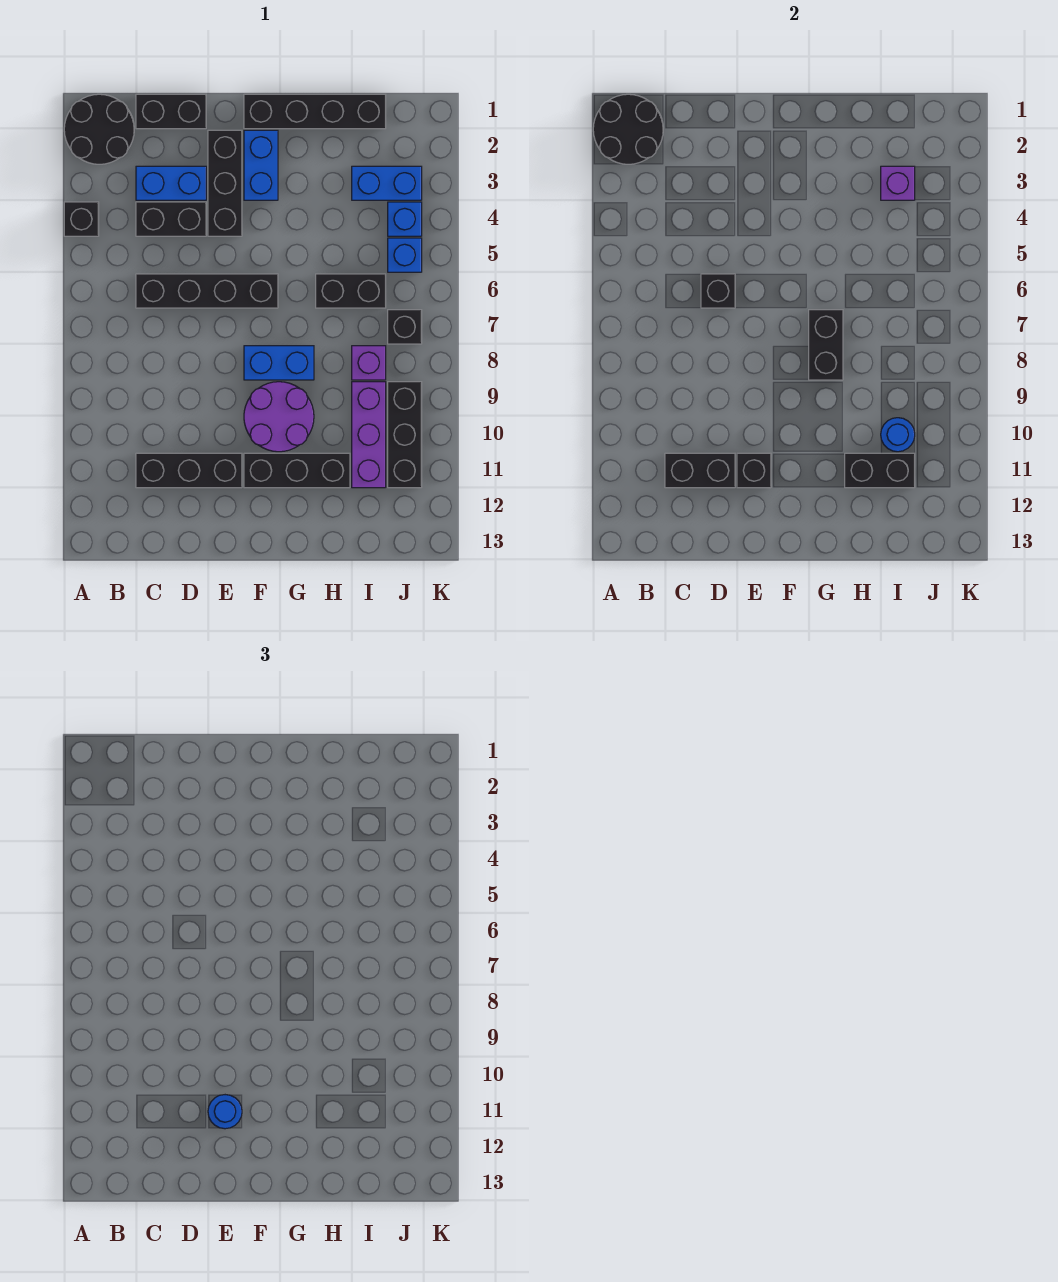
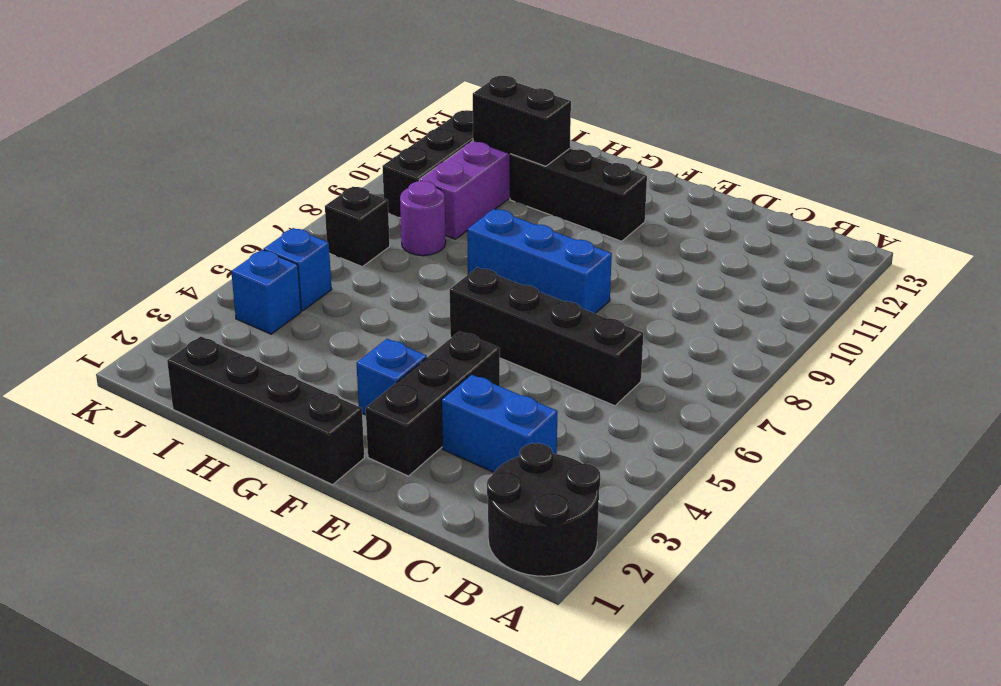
blue brick E8:G8 level 1 -> blue brick F8:G8 level 1
blue brick F3 level 1 -> blue brick F2:F3 level 1
purple round brick I8 level 1 -> purple brick I8 level 1
none -> black brick A4 level 1
none -> black brick C1:D1 level 1
none -> black brick C4:D4 level 1
none -> black brick C11:E11 level 1

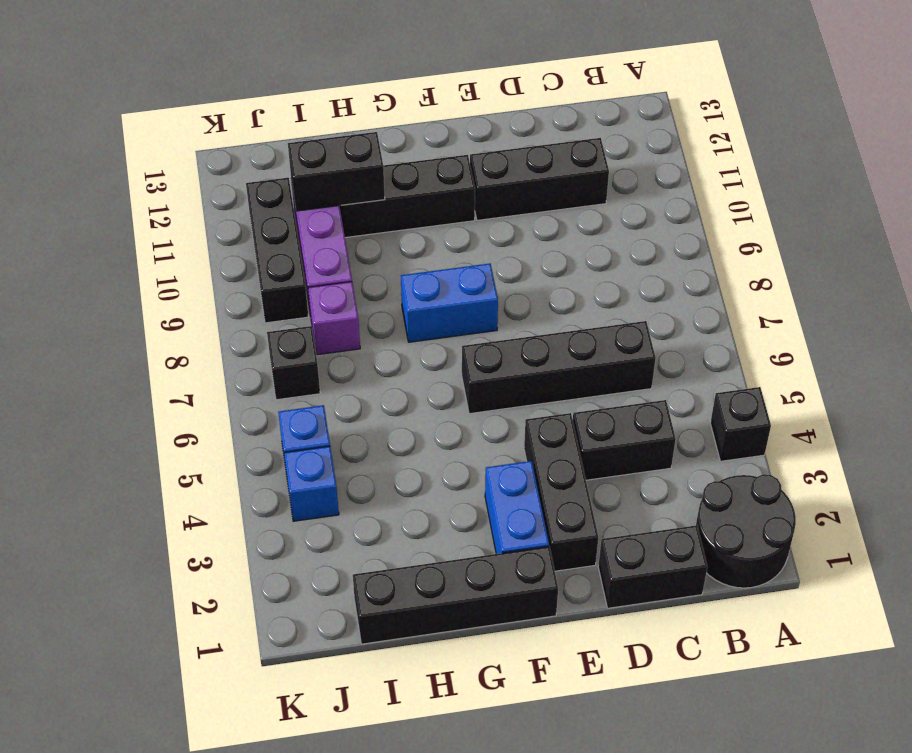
none -> blue brick C3:D3 level 1
none -> purple round brick F9:G10 level 1
none -> black brick H6:I6 level 1
none -> blue brick I3:J3 level 1

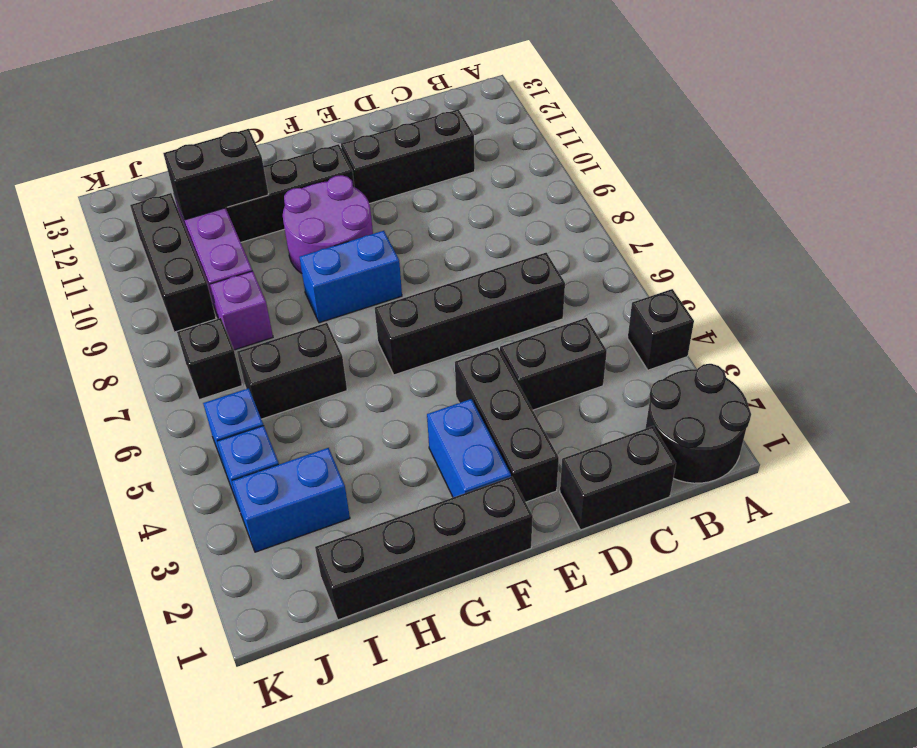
none -> blue brick C3:D3 level 1
none -> black round brick A1:B2 level 2
none -> black brick C11:D11 level 2
none -> black brick D6 level 2

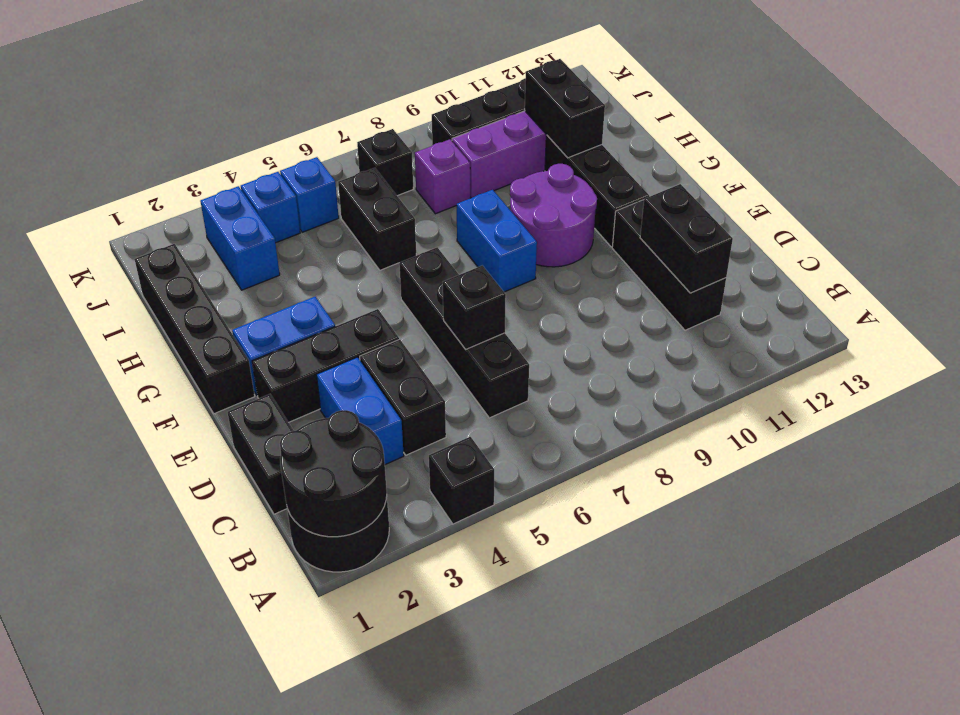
none -> black brick E11 level 2
none -> black brick G7:G8 level 2
none -> purple brick I3 level 2
none -> blue round brick I10 level 2

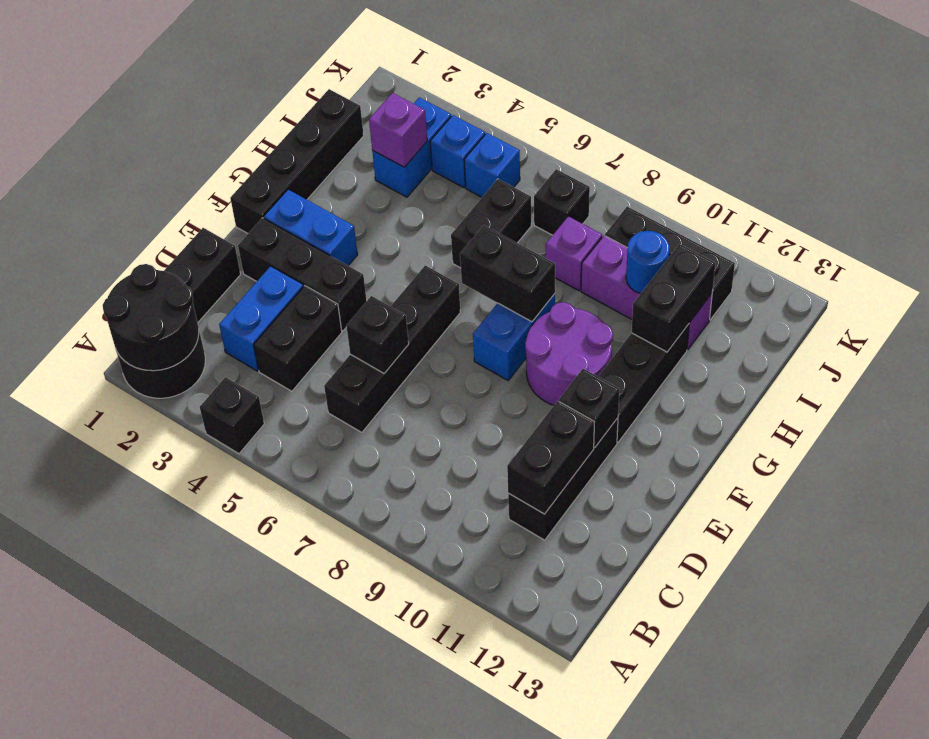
none -> blue round brick E11 level 3

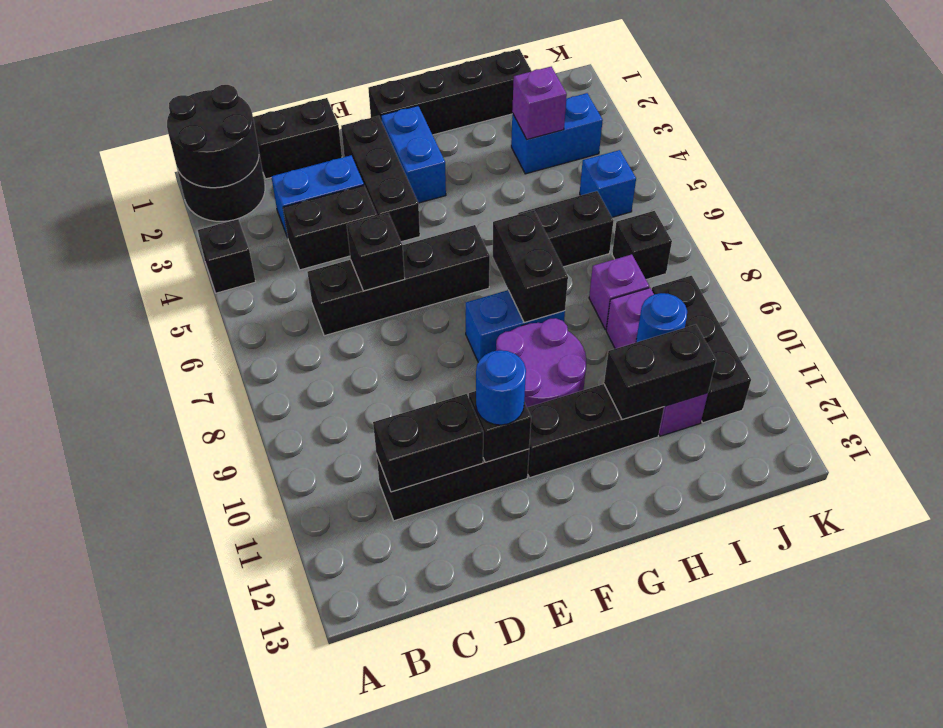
none -> blue brick J4 level 1

